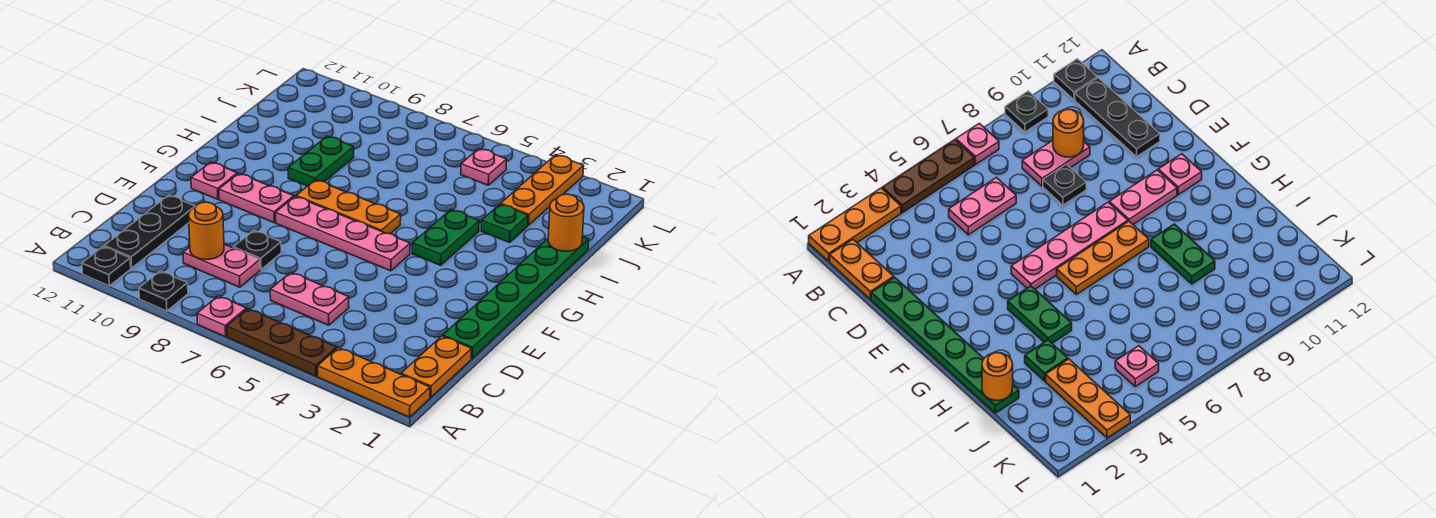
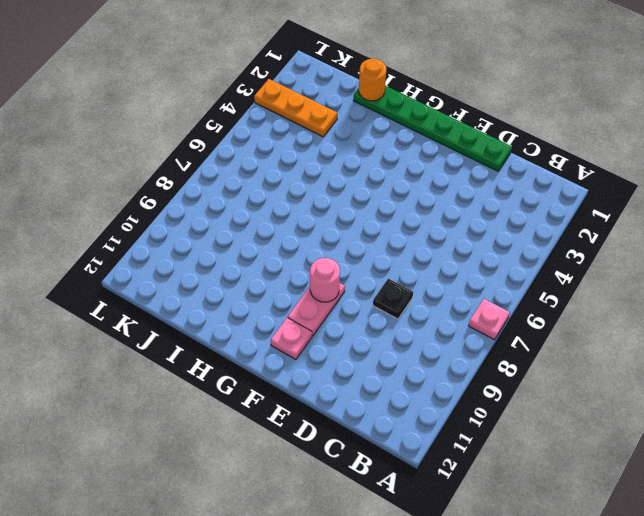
pink round brick F9 level 2 -> none
none -> orange plate A1:A3 level 1
none -> brown plate A4:A6 level 1
none -> black plate A9 level 1

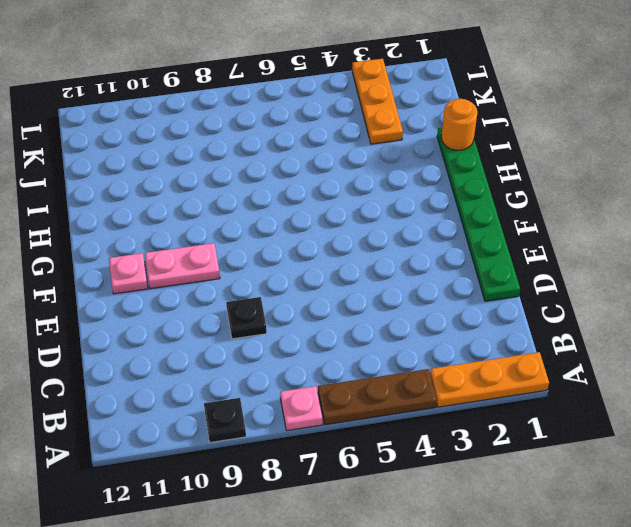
none -> black plate A11 level 1
none -> orange plate B1:C1 level 1
none -> black plate B11:D11 level 1

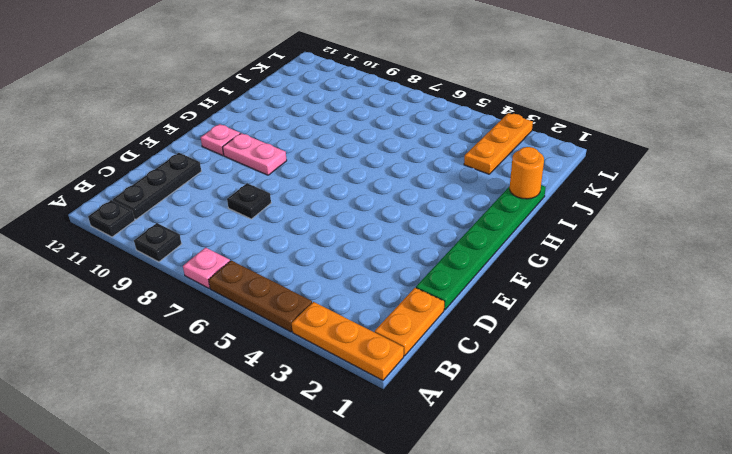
none -> pink plate C5:C6 level 1
none -> pink plate C8:C9 level 1
none -> pink plate F5:F8 level 1

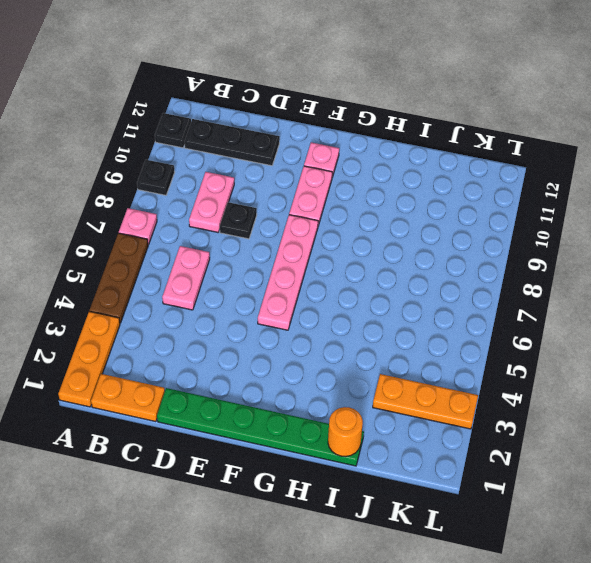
none -> green plate G4:H4 level 1
none -> orange plate G6:G8 level 1
none -> green plate H9:I9 level 1

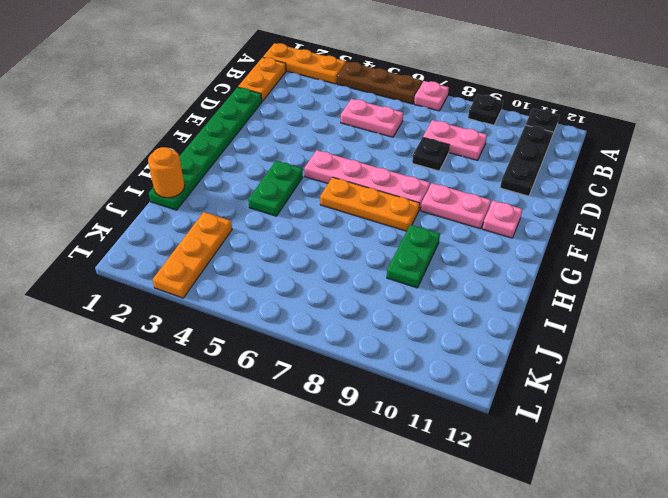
none -> green plate I3 level 1
none -> pink plate K5 level 1
none -> orange round brick C9 level 2

